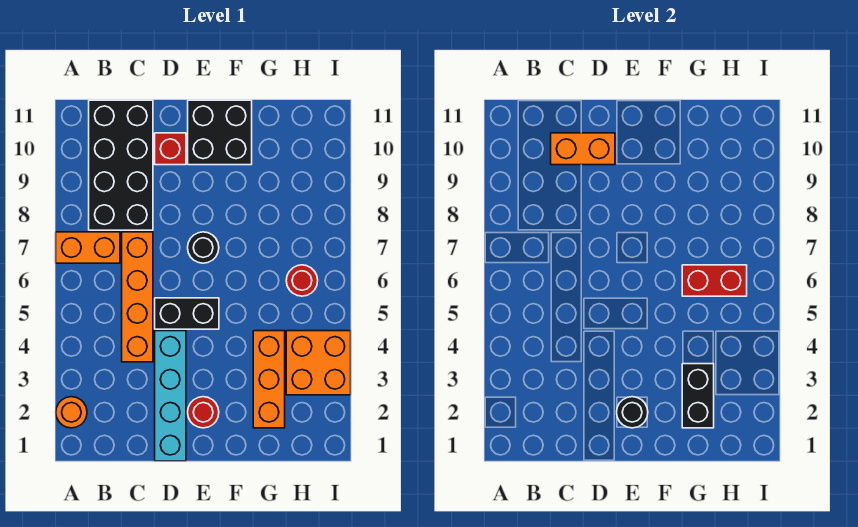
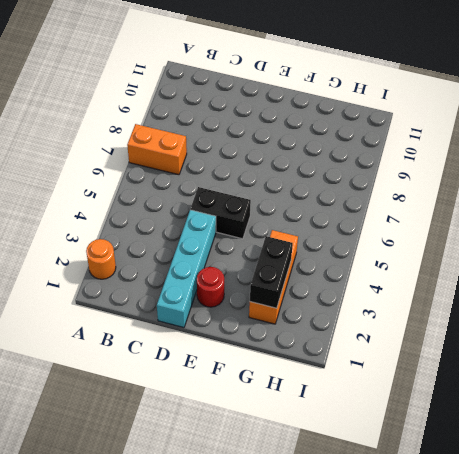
none -> black brick B8:C11 level 1
none -> orange brick C4:C7 level 1
none -> red brick D10 level 1

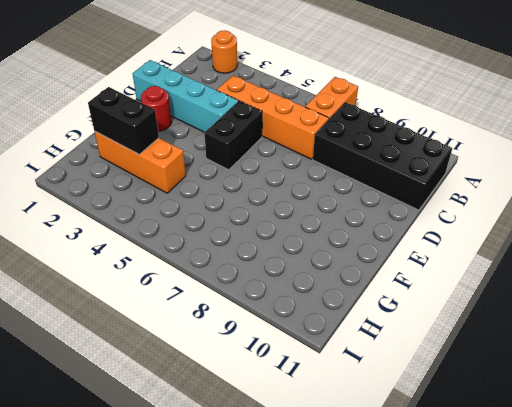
none -> red brick D10 level 1
none -> black round brick E7 level 1
none -> black brick E10:F11 level 1

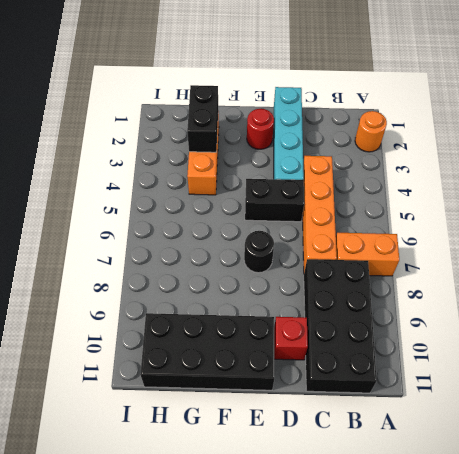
black brick E10:H11 level 1 -> black brick E10:F11 level 1
none -> orange brick H3:I4 level 1
none -> red round brick H6 level 1
none -> orange brick C10:D10 level 2

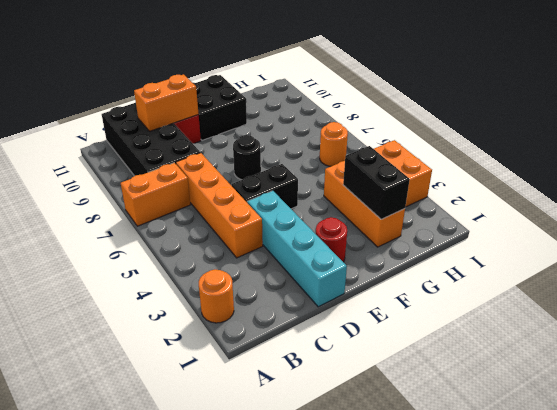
orange round brick H6 level 1 -> red round brick H6 level 1
none -> black round brick E2 level 2
none -> red brick G6:H6 level 2

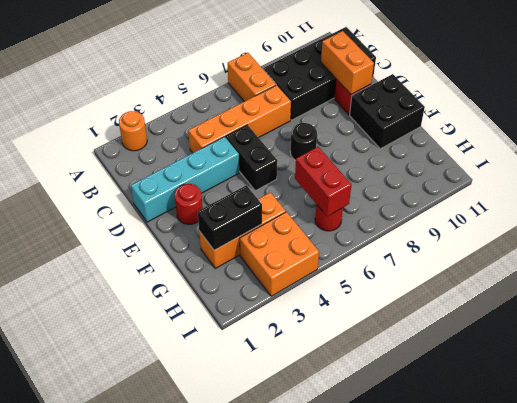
none -> black round brick E2 level 2

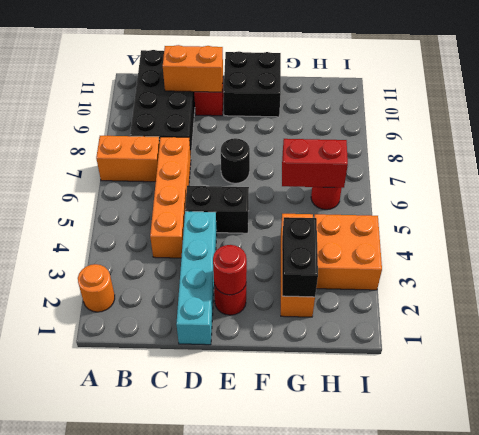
red round brick E2 level 2 -> black round brick E2 level 2

